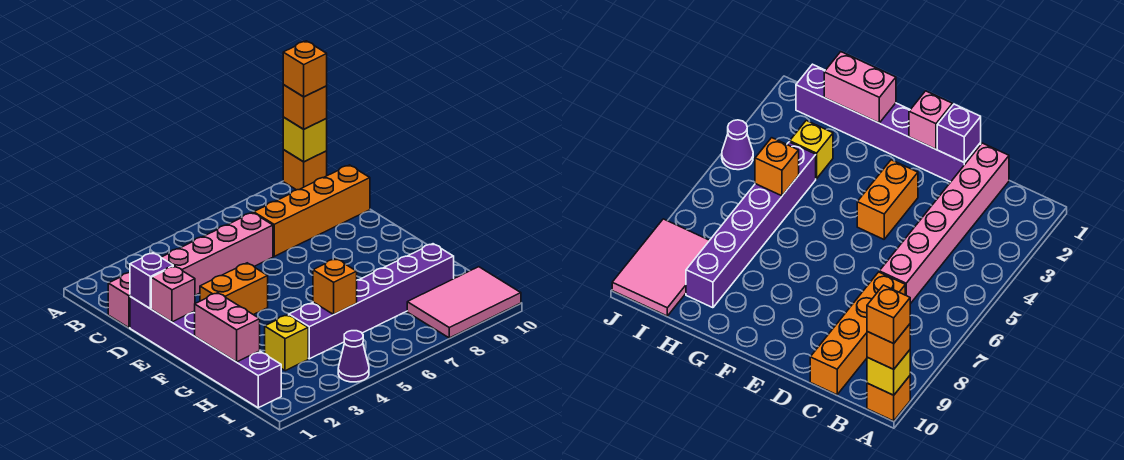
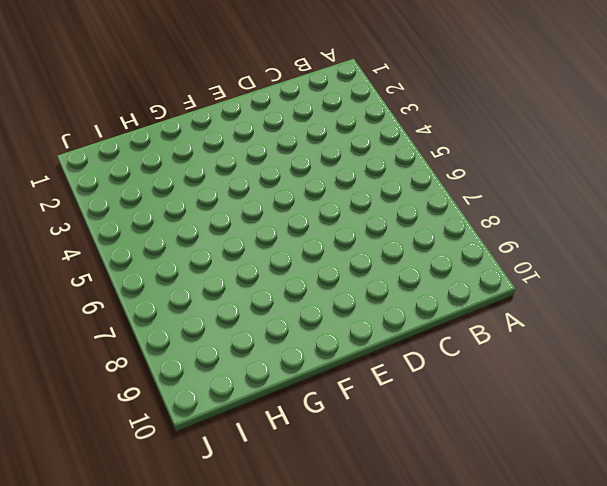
none -> orange brick A10 level 1
none -> pink brick C1:C6 level 1
none -> orange brick C7:C10 level 1

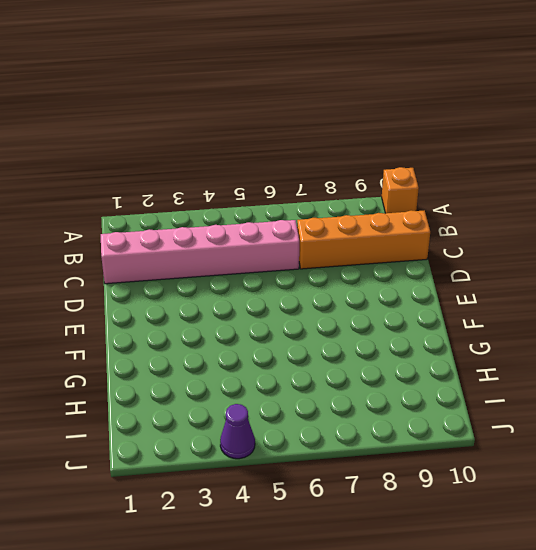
none -> purple brick D1:I1 level 1
none -> orange brick E3:E4 level 1
none -> yellow brick H3 level 1

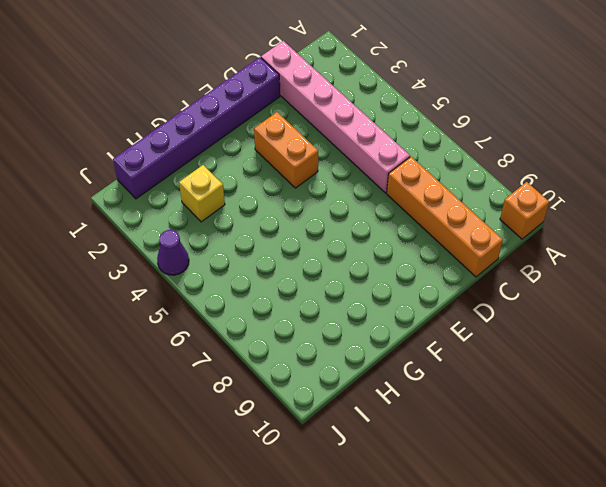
none -> purple brick H4:H9 level 1
none -> pink tile I8:J10 level 1
none -> yellow brick A10 level 2

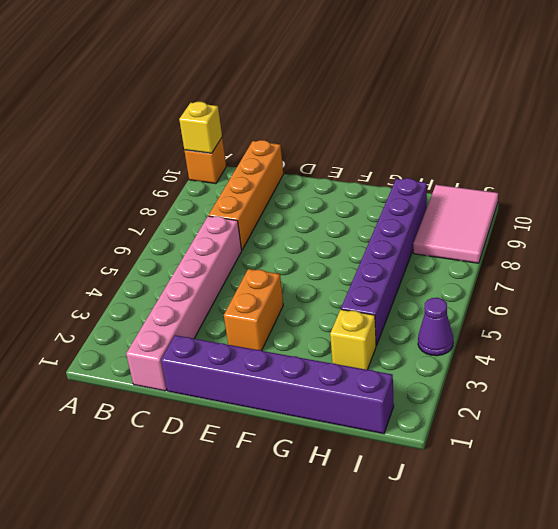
none -> purple brick D1 level 2
none -> pink brick E1 level 2
none -> pink brick G1:H1 level 2

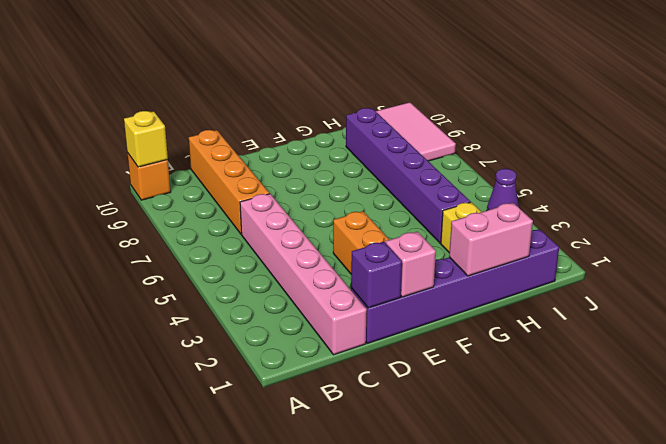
none -> orange brick H5 level 2
none -> orange brick A10 level 3
none -> orange brick A10 level 4

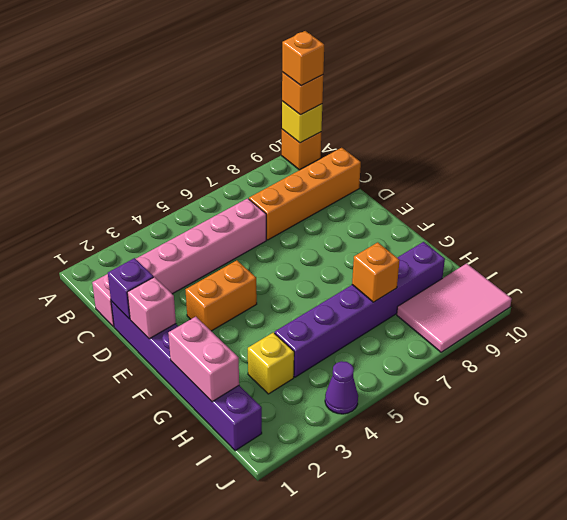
orange brick H7 level 2 -> orange brick H5 level 2

